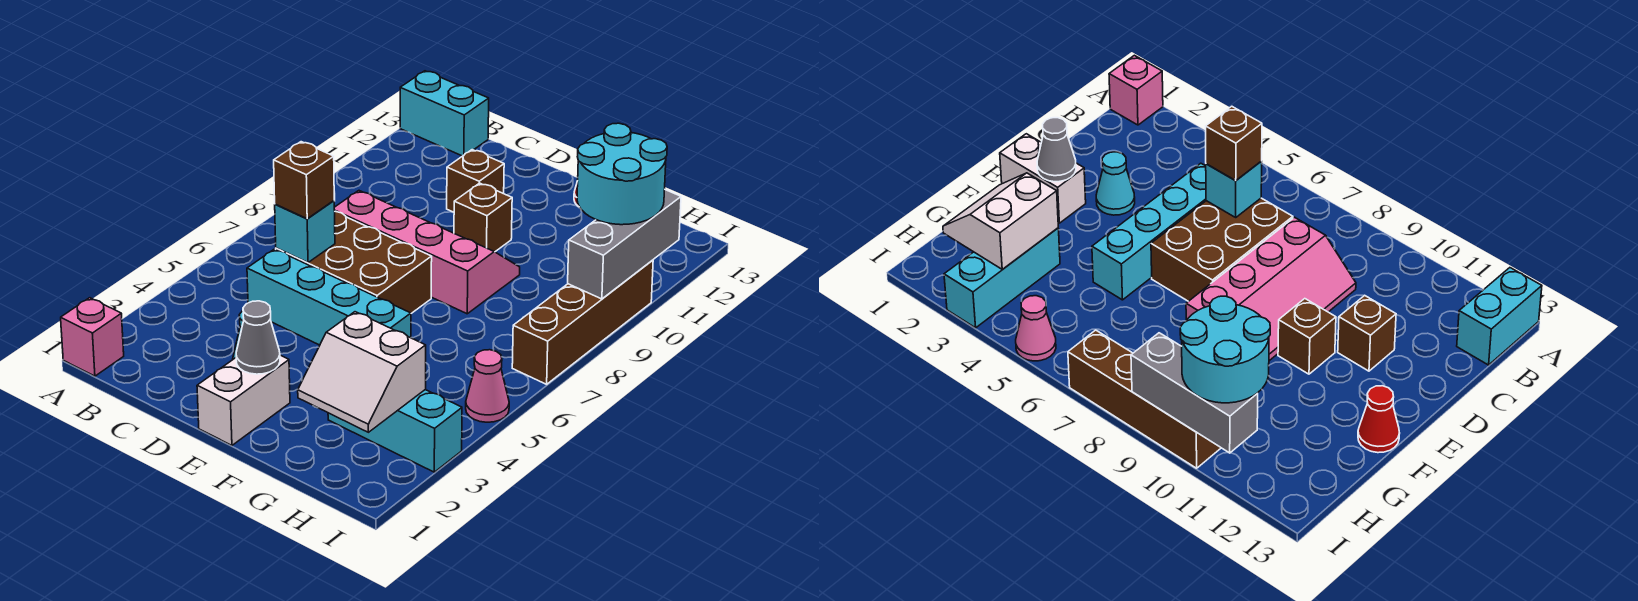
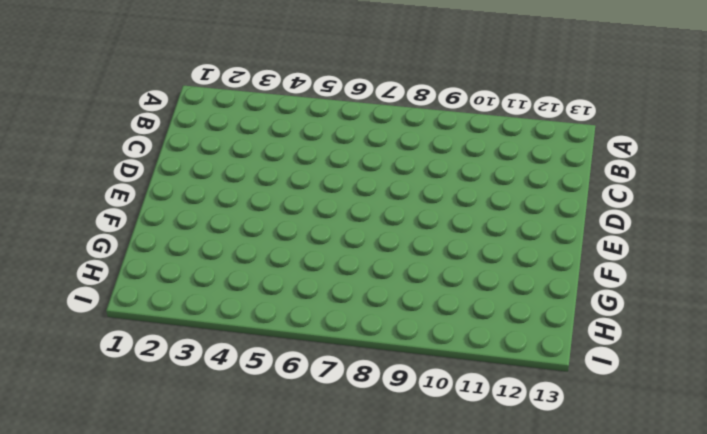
none -> pink brick A1 level 1
none -> cyan brick A13:B13 level 1
none -> cyan brick C5:F5 level 1

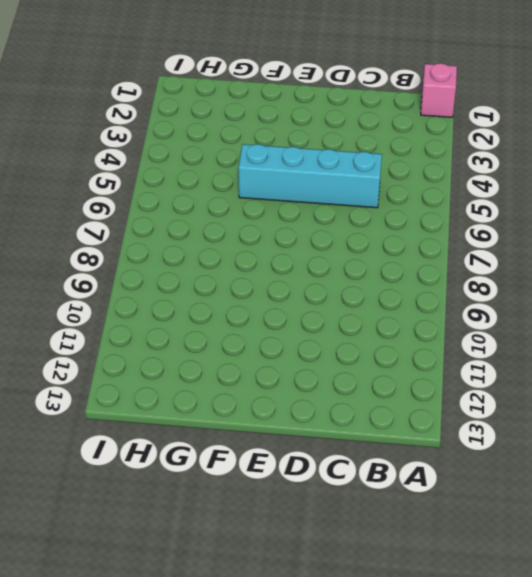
none -> cyan brick A13:B13 level 1
none -> brown brick C6:E7 level 1
none -> pink slope C8:F9 level 1 top 8

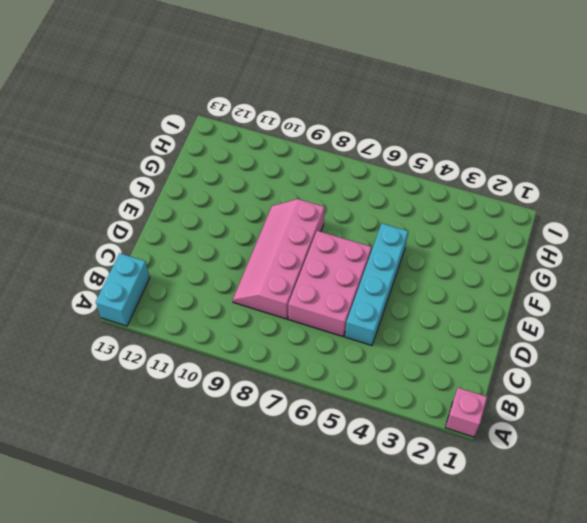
pink brick C6:E7 level 1 -> brown brick C6:E7 level 1
none -> cyan cone D3 level 1
none -> brown brick D11 level 1
none -> white brick E1:E2 level 1

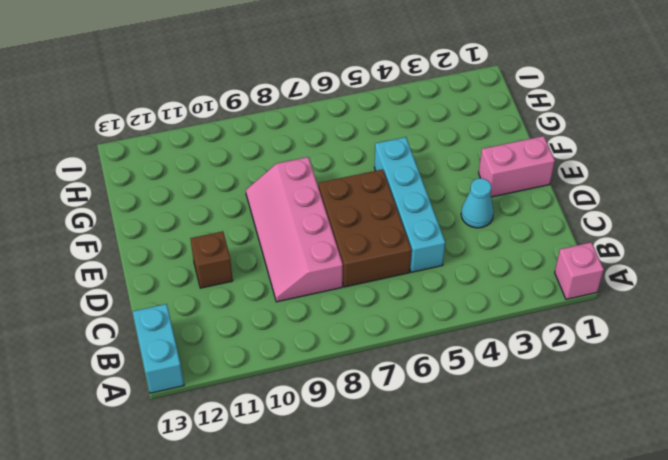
pink brick E1:E2 level 1 -> white brick E1:E2 level 1
none -> brown brick E10 level 1
none -> red cone F13 level 1
none -> cyan brick G3:I3 level 1

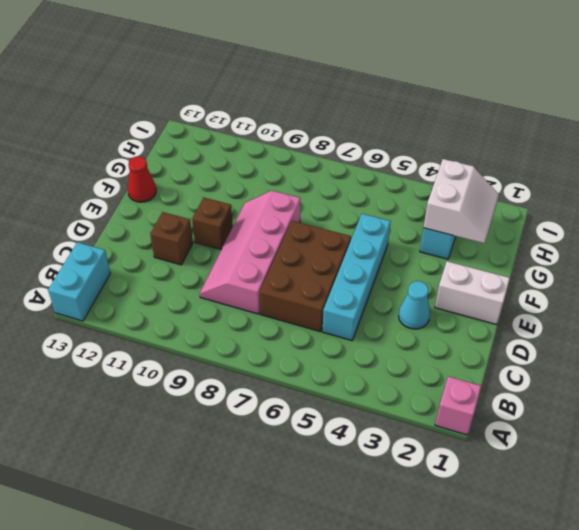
none -> pink cone I5 level 1
none -> brown brick I7:I10 level 1
none -> cyan brick C6 level 2

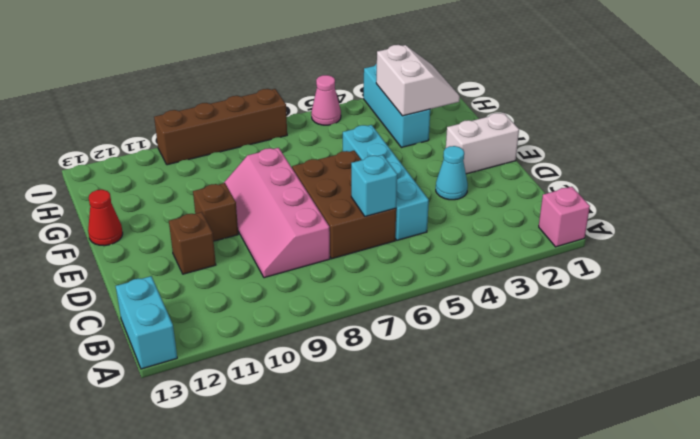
none -> grey cone E2 level 2
none -> grey brick I9:I11 level 2
none -> brown brick C6 level 3

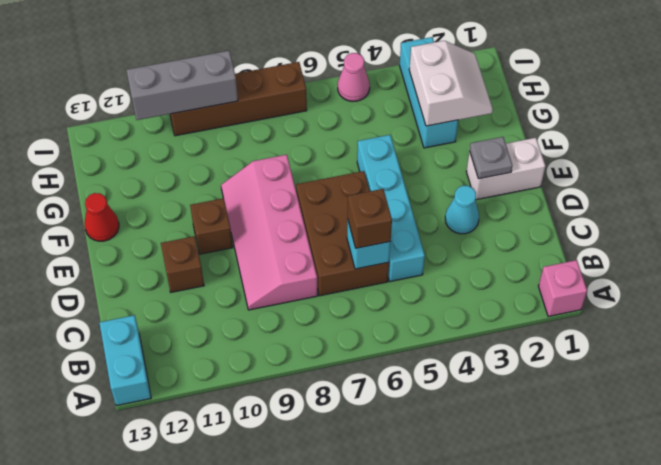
grey plate E2 level 2 -> grey cone E2 level 2
none -> cyan round brick H10:I11 level 3

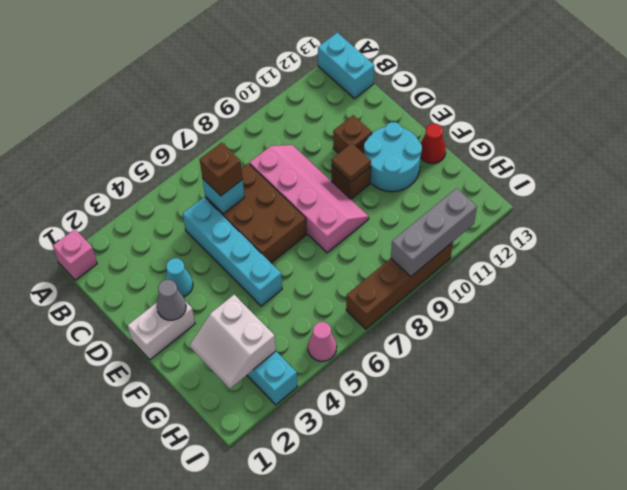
brown tile E10 level 2 -> none
cyan round brick E11:F12 level 1 -> cyan round brick H10:I11 level 3

